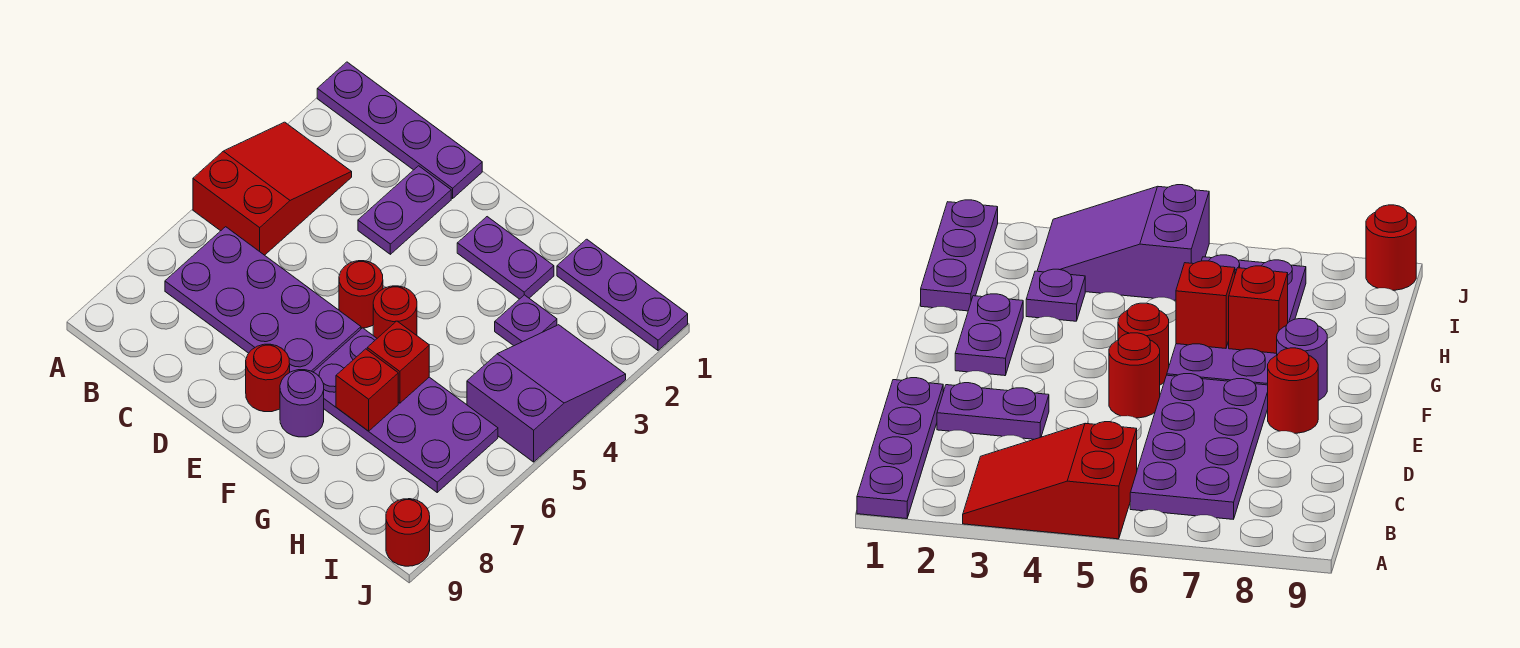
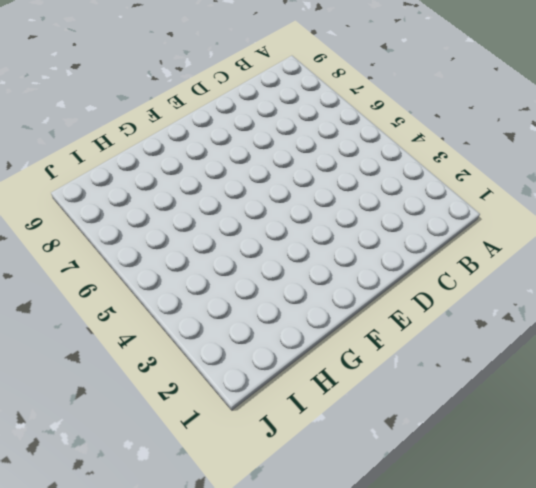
none -> purple plate A1:D1 level 1
none -> red slope A3:B5 level 1 top 5
none -> purple plate B6:E7 level 1

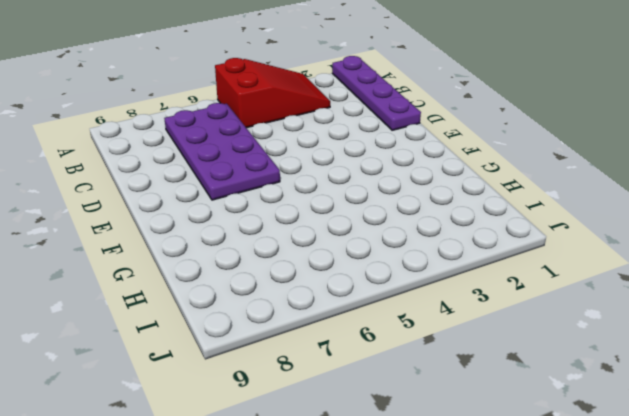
none -> purple plate D2:D3 level 1
none -> red round brick E5 level 1
none -> red round brick E8 level 1

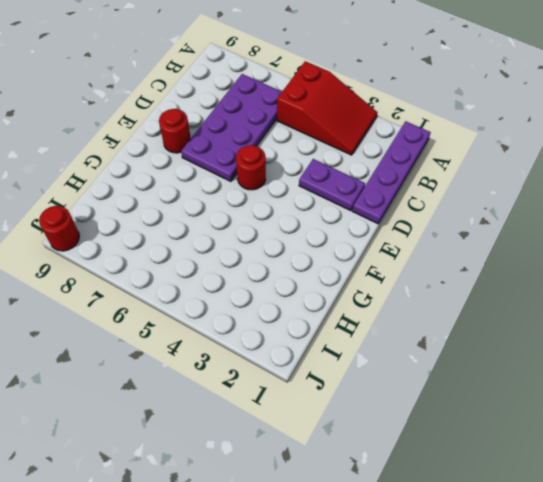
none -> purple plate F2:G2 level 1
none -> red round brick F5 level 1
none -> purple plate F6:I7 level 1

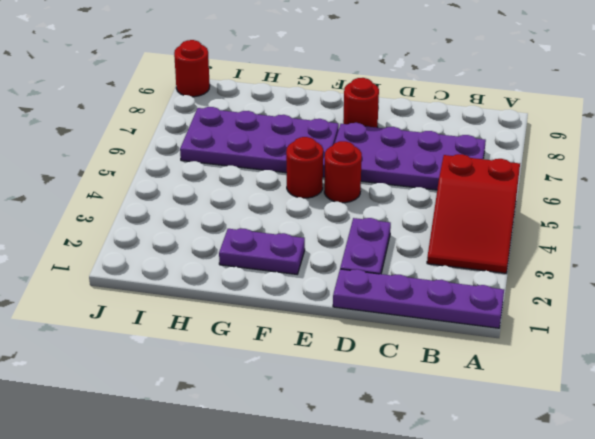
none -> purple round brick F8 level 1
none -> purple plate H1:J1 level 1
none -> purple plate H3 level 1

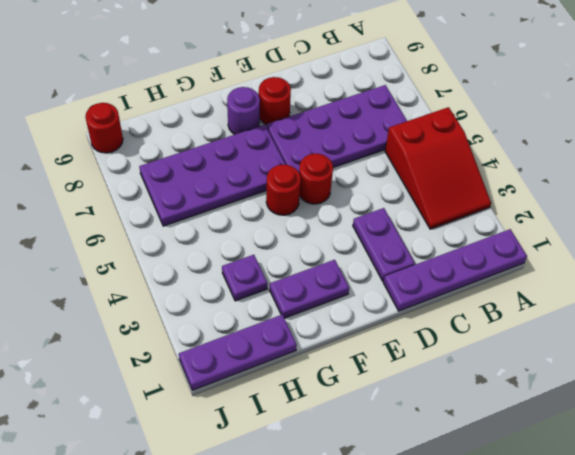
none -> purple slope I3:J5 level 1 top 5
none -> red brick G6 level 2
none -> red brick G7 level 2

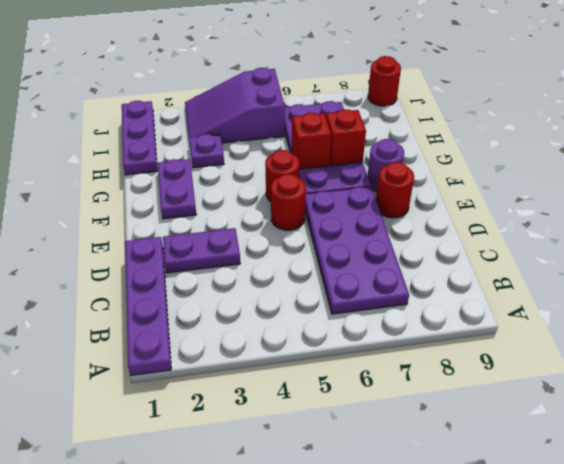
none -> red slope A3:B5 level 1 top 5

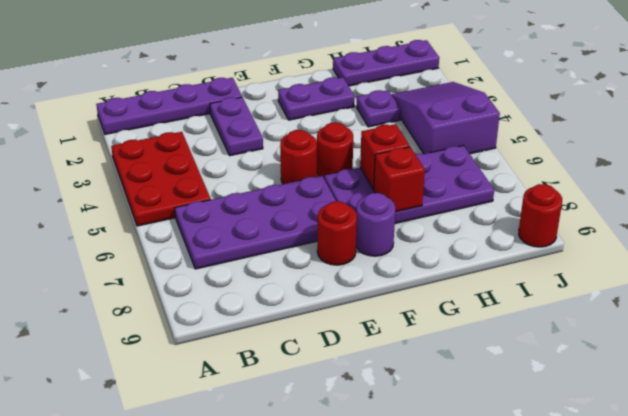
red plate A3:B5 level 1 -> red slope A3:B5 level 1 top 5

